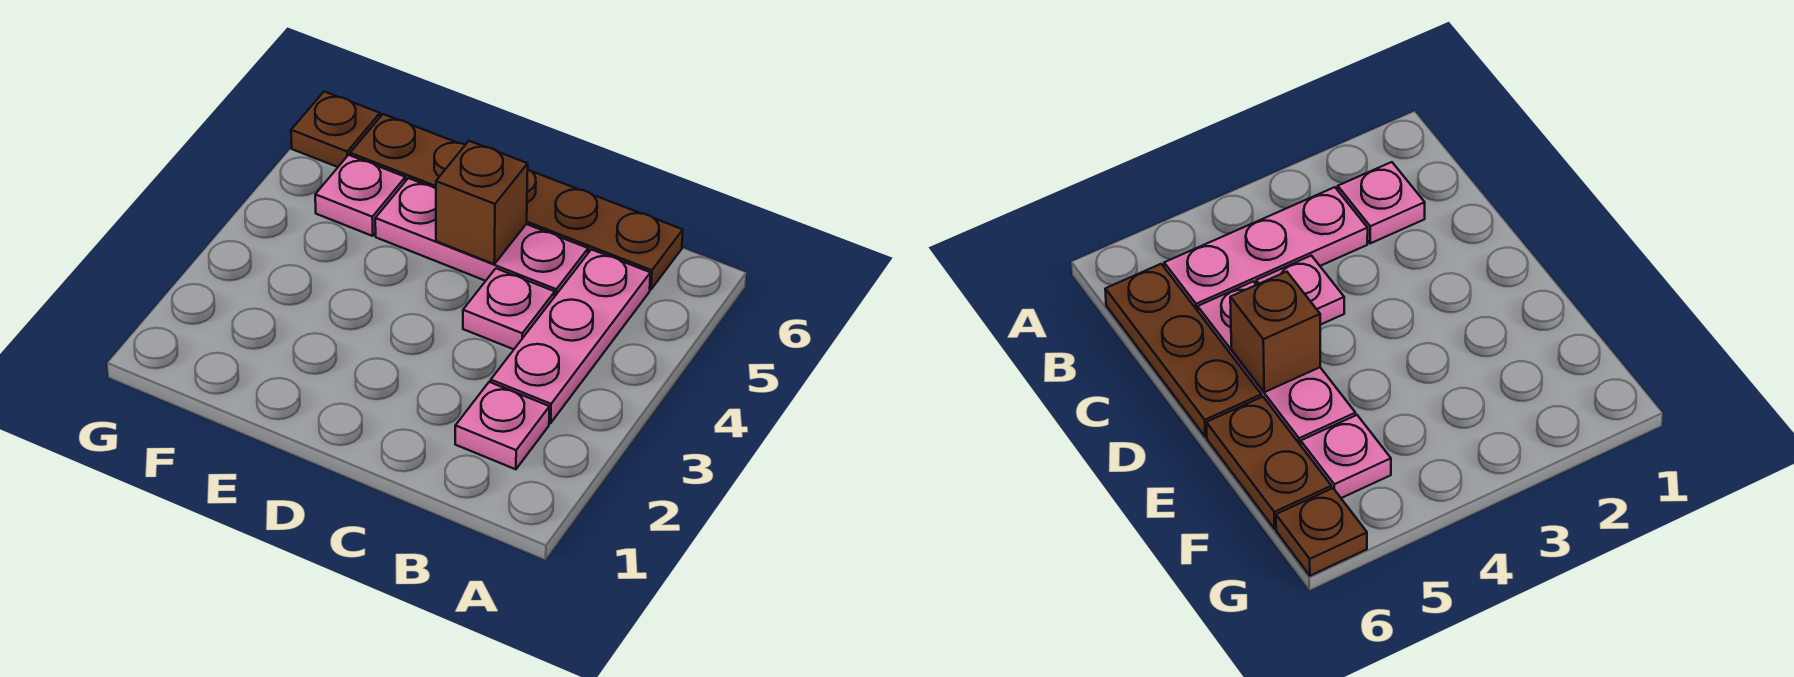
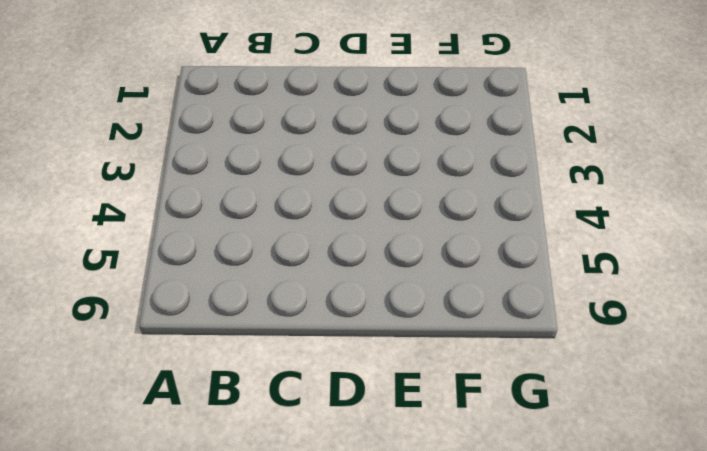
none -> pink plate B2 level 1
none -> pink plate B3:B5 level 1

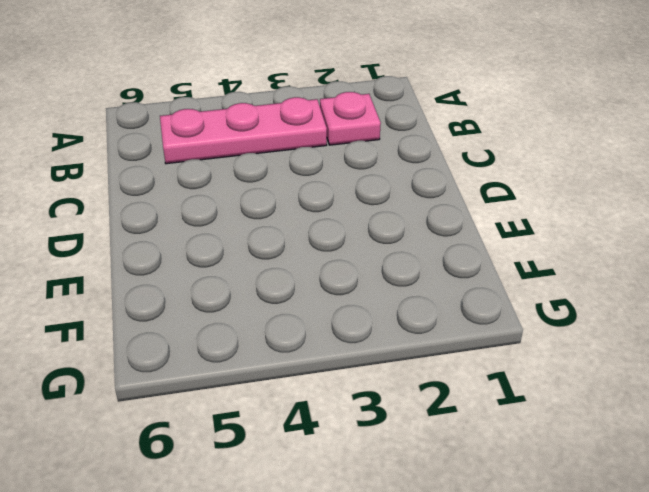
none -> brown plate B6:D6 level 1
none -> pink plate C4 level 1

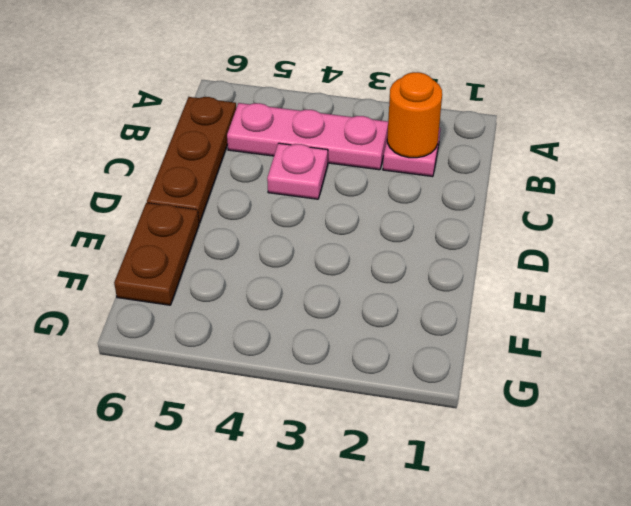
orange round brick B2 level 2 -> none
none -> pink plate C5:E5 level 1
none -> pink plate F5 level 1

